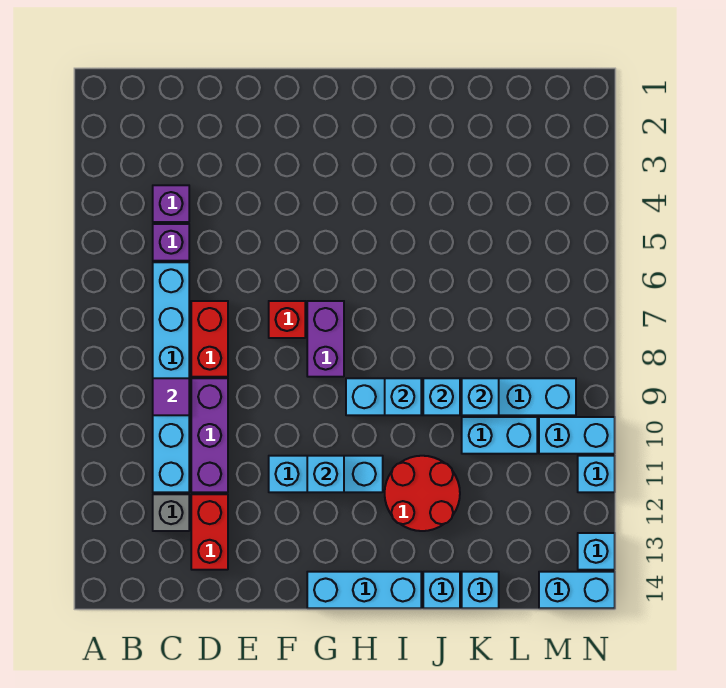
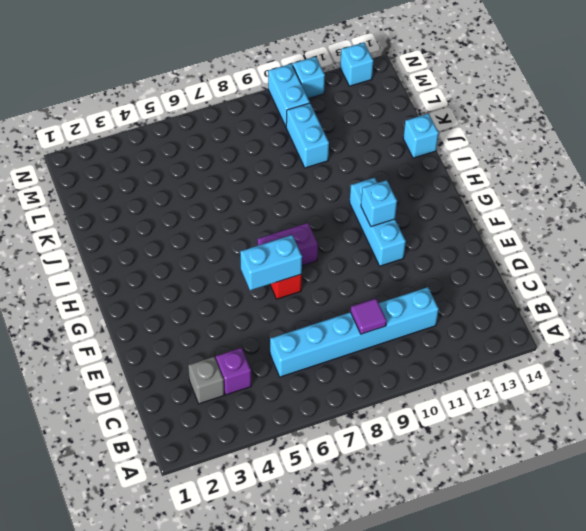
grey brick C3 level 1 -> grey brick C12 level 1
cyan brick F6:F7 level 2 -> cyan brick M14:N14 level 1
none -> purple brick C5 level 1
none -> red brick D7:D8 level 1
none -> purple brick D9:D11 level 1

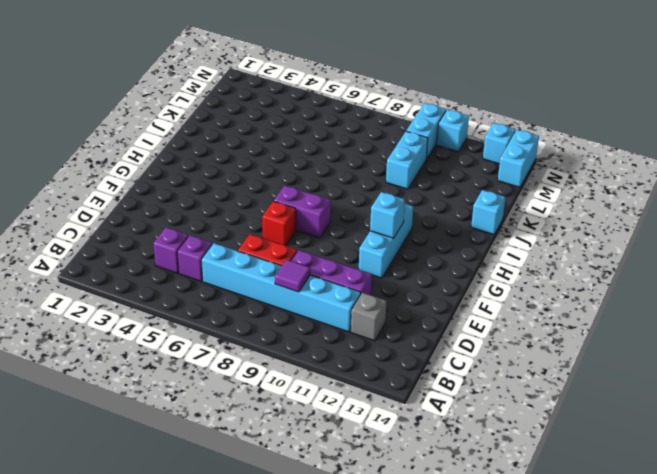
none -> red brick D12:D13 level 1
none -> cyan brick G14:I14 level 1
none -> cyan brick H9:M9 level 1

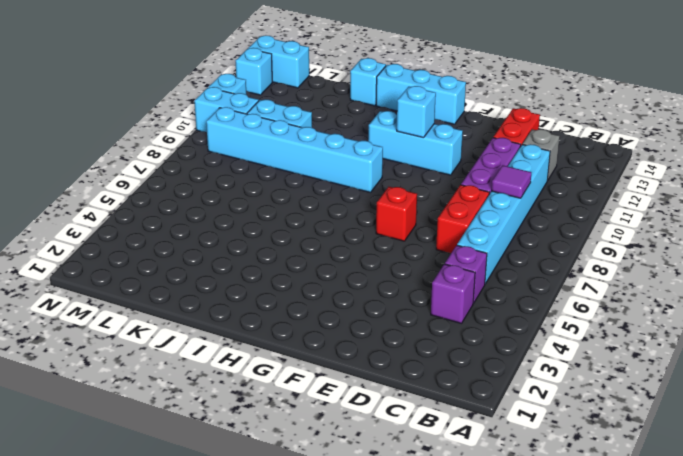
none -> purple brick G7:G8 level 1
none -> red round brick I11:J12 level 1
none -> cyan brick K14 level 1

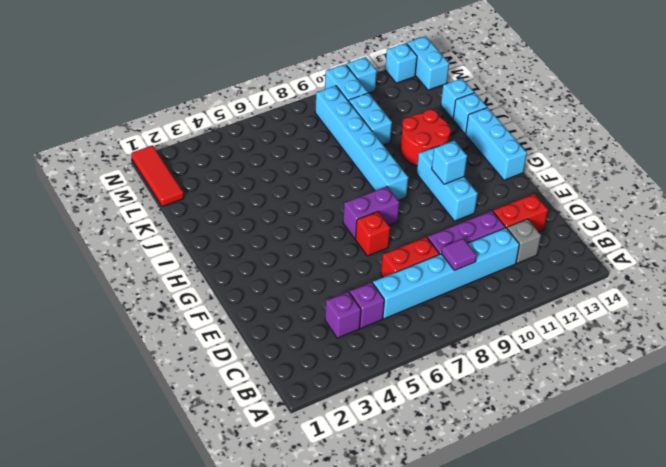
red tile L1:N1 level 1 -> none
none -> cyan brick I9 level 2
none -> cyan brick J9 level 2
none -> cyan brick K9 level 2

